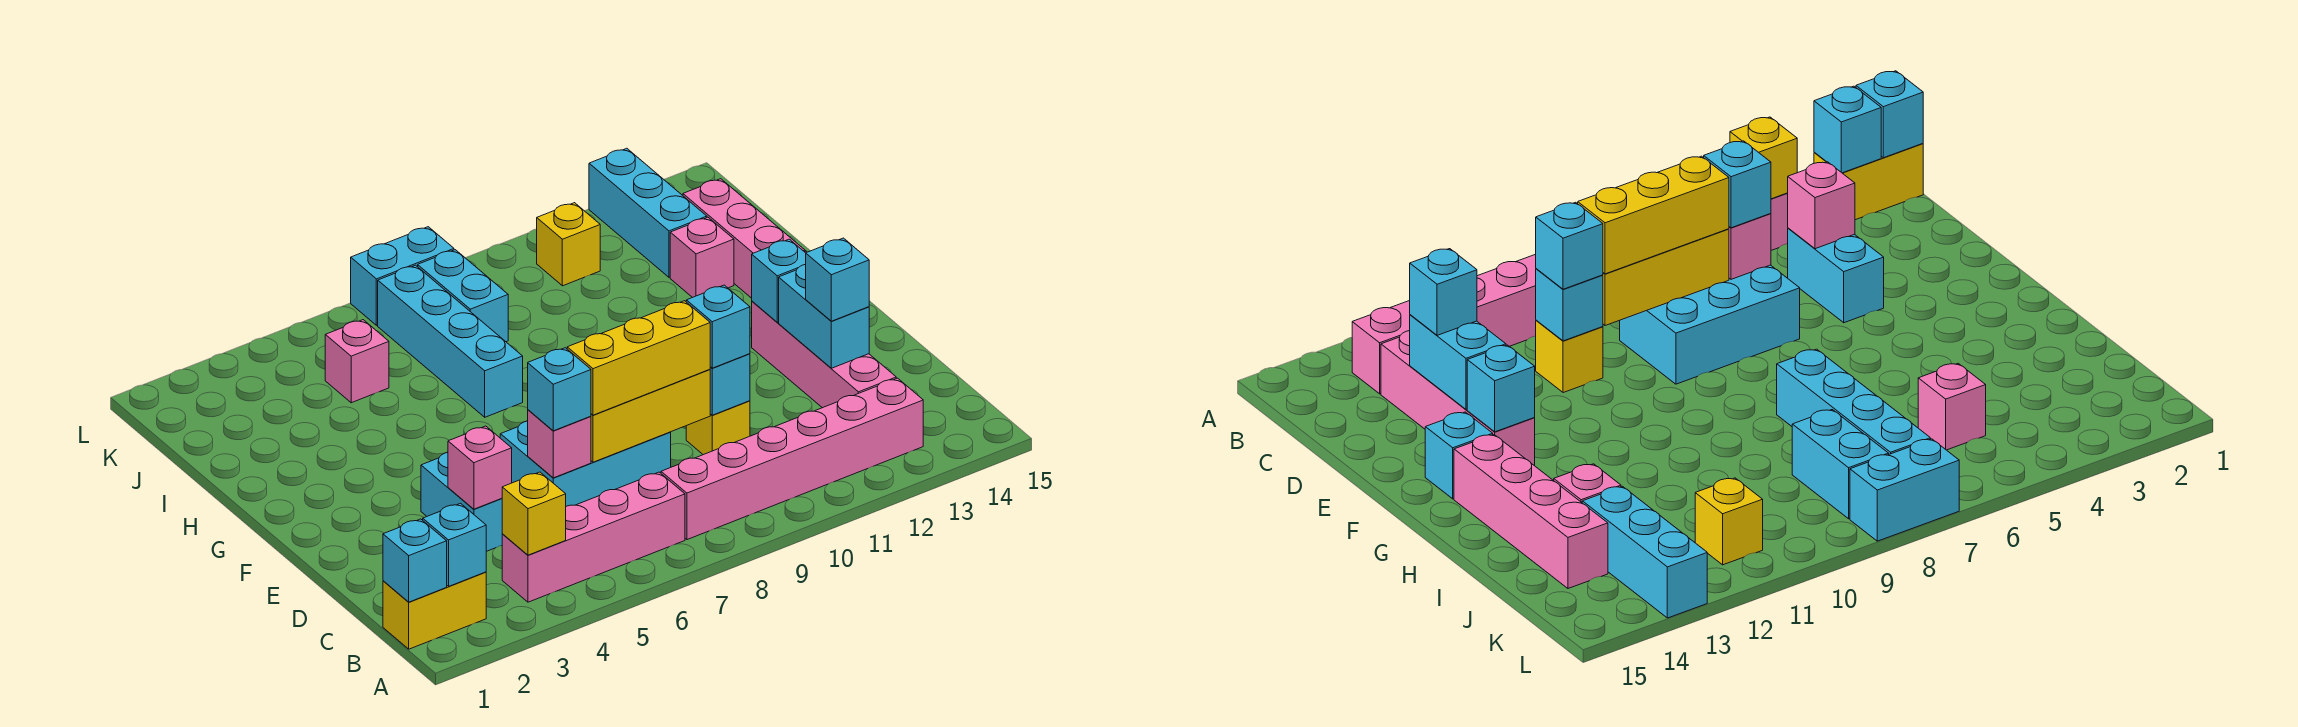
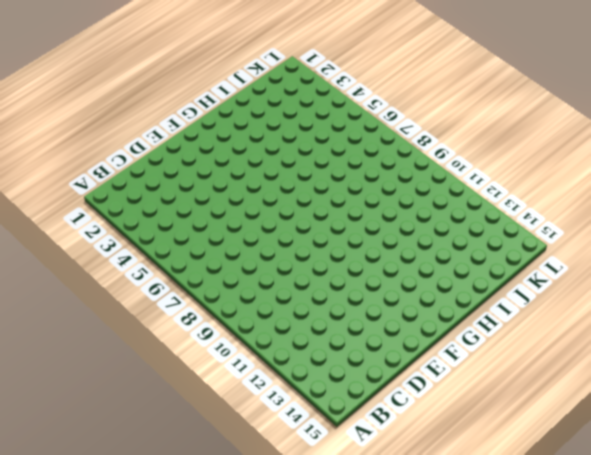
none -> yellow brick B1:B2 level 1
none -> pink brick B4:B7 level 1
none -> pink brick B8:B13 level 1

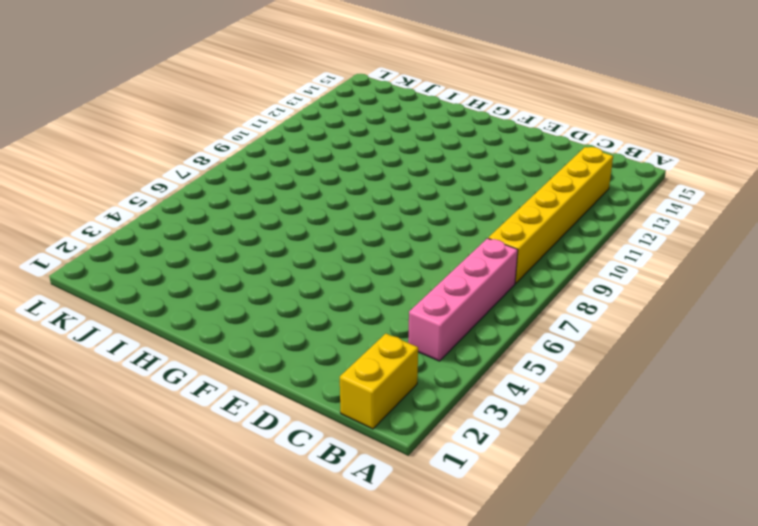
yellow brick B8:B13 level 1 -> pink brick B8:B13 level 1
none -> pink brick C13:F13 level 1
none -> cyan brick D4:E4 level 1
none -> cyan brick D6:E8 level 1

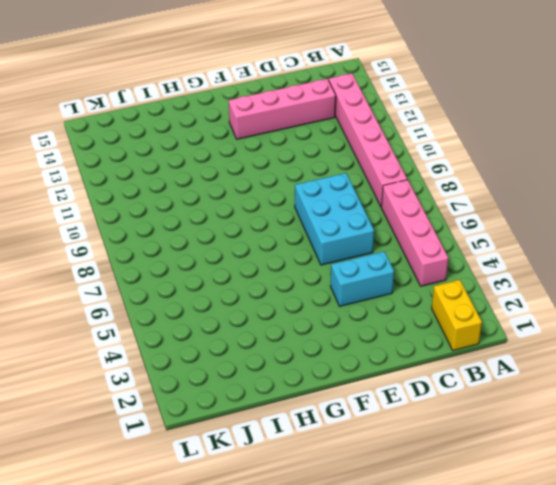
none -> yellow brick D10 level 1
none -> cyan brick F14 level 1
none -> pink brick G14:J14 level 1

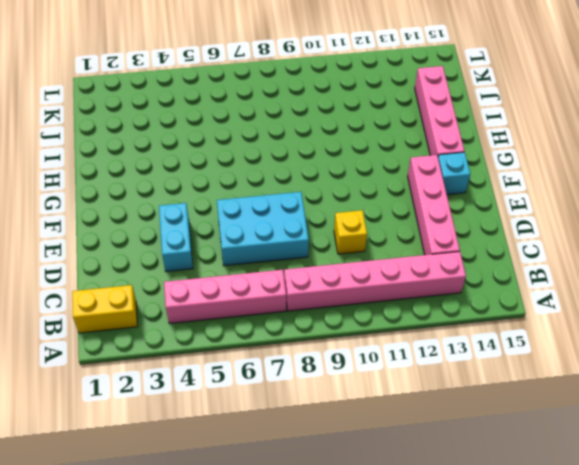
none -> cyan brick H7:K7 level 1
none -> pink brick I13 level 1
none -> pink brick J5 level 1

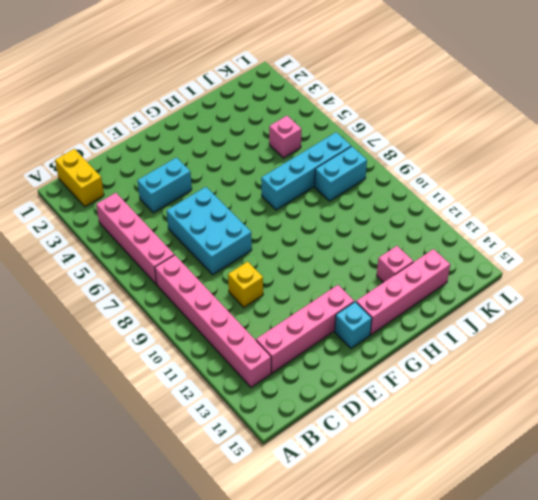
none -> cyan brick J13:L13 level 1
none -> yellow brick K11 level 1
none -> cyan brick L7:L8 level 1

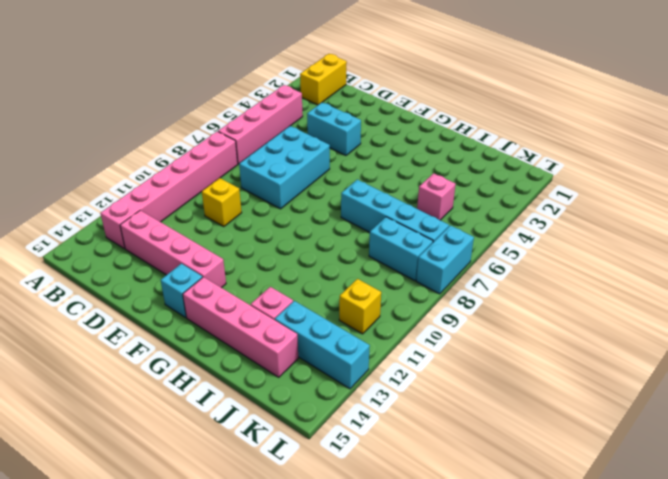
none -> cyan brick B1 level 2
none -> cyan brick B2 level 2
none -> yellow brick B4 level 2

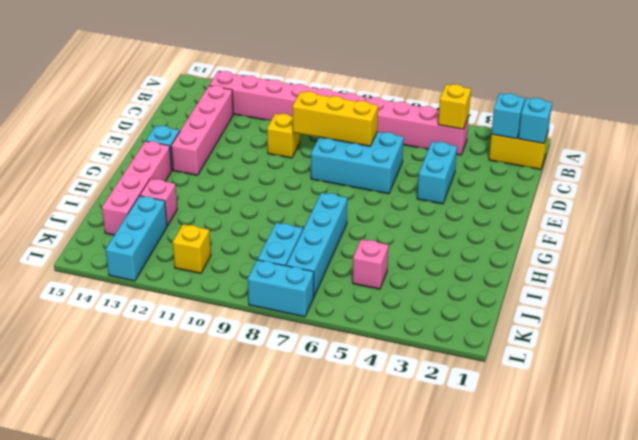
none -> pink brick D4 level 2
none -> pink brick D6 level 2
none -> cyan brick D10 level 2

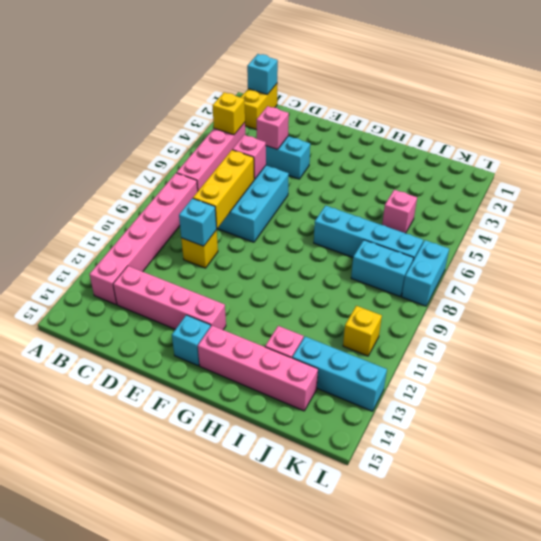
none -> cyan brick B2 level 2
none -> cyan brick D13:E13 level 2
none -> cyan brick F13 level 2

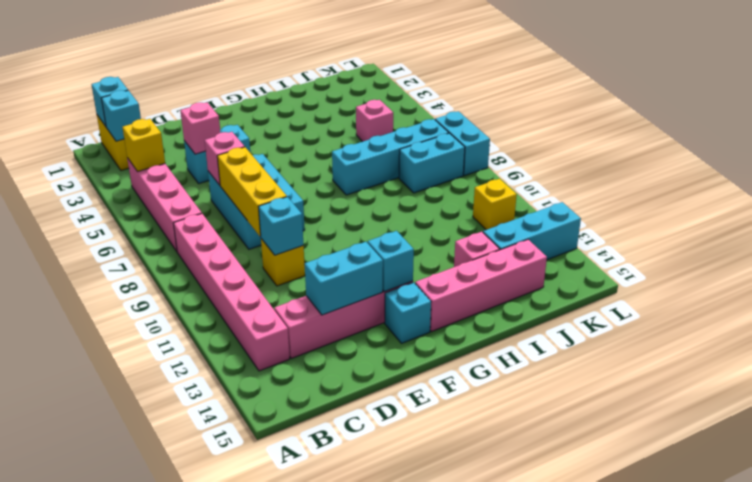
none -> cyan brick D6 level 3
none -> yellow brick D7:D9 level 3
none -> cyan brick D10 level 3

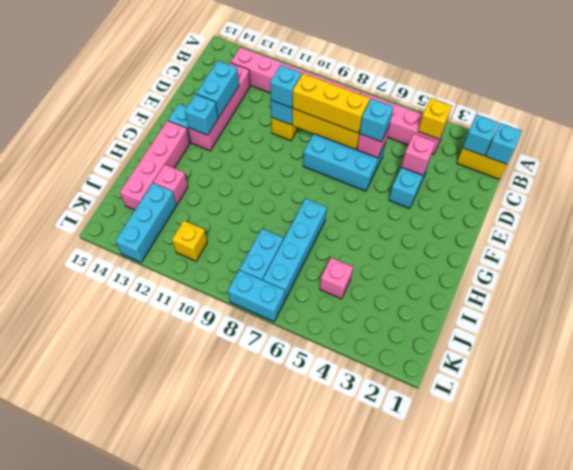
none -> cyan brick D13 level 3

